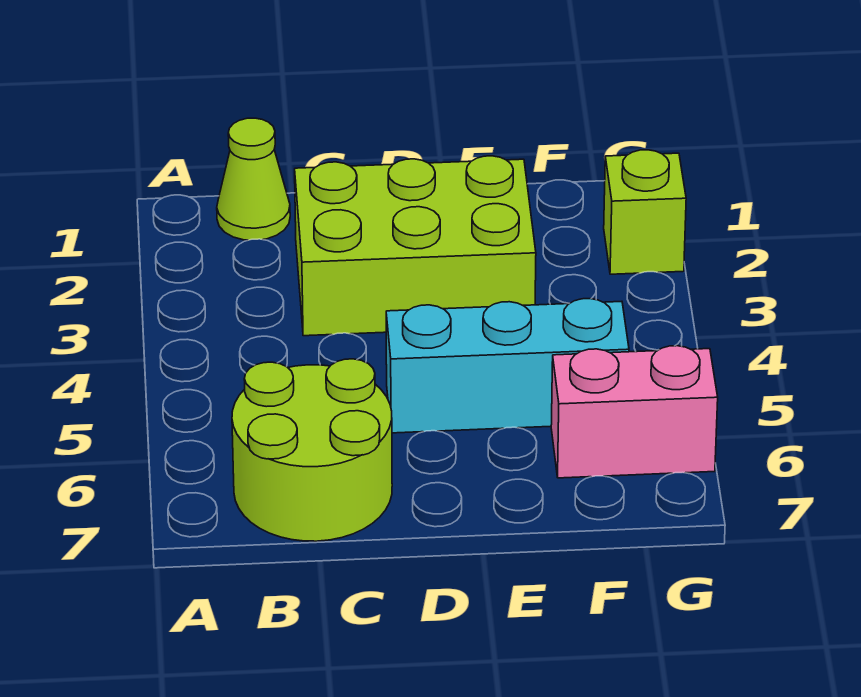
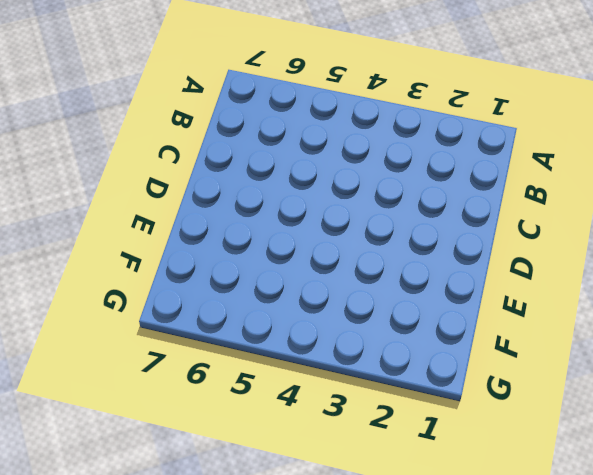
none -> lime cone B1 level 1
none -> lime round brick B6:C7 level 1

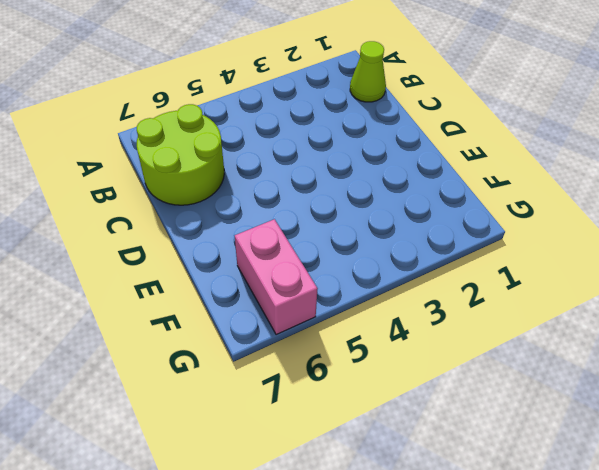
none -> lime brick C2:E3 level 1
none -> cyan brick D5:F5 level 1

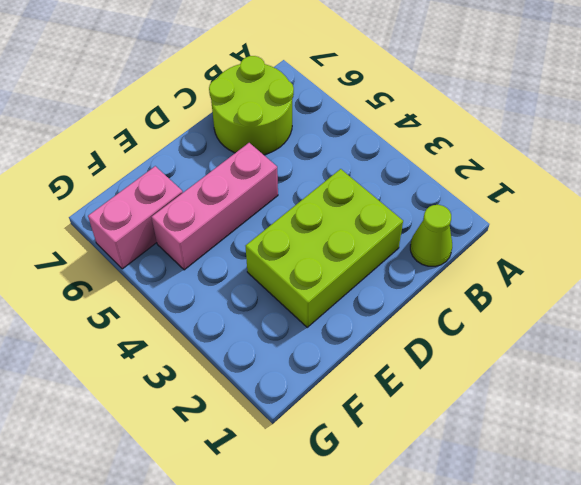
pink brick D5:F5 level 1 -> cyan brick D5:F5 level 1
none -> lime brick G2 level 1

